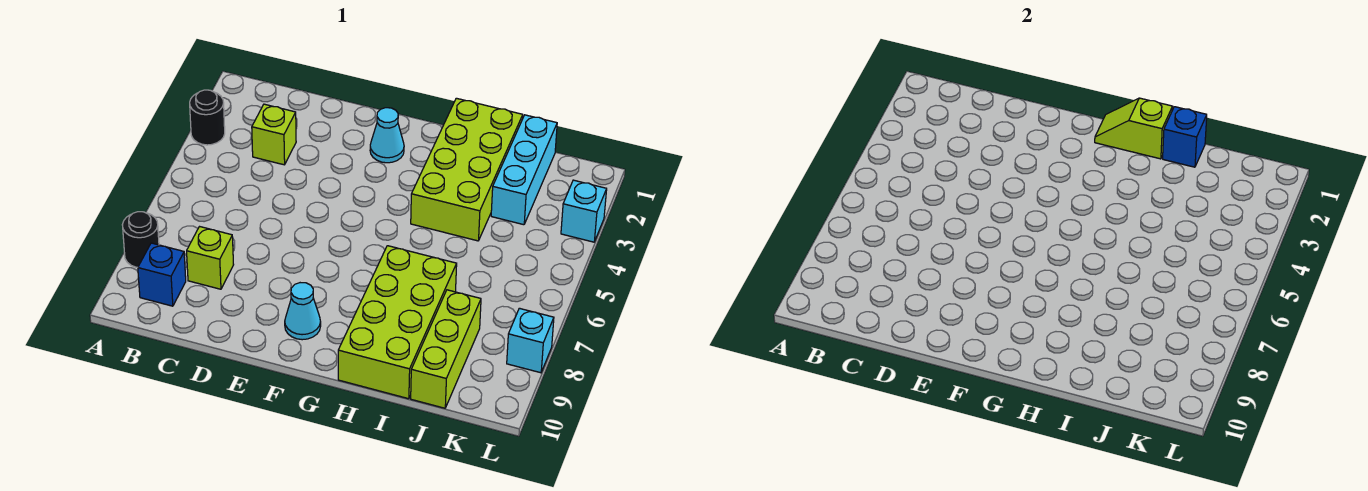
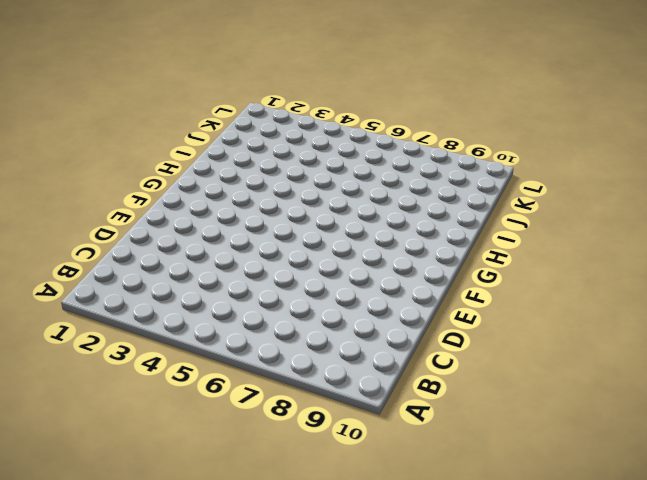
none -> black round brick A3 level 1
none -> black round brick A8 level 1
none -> blue brick B9 level 1

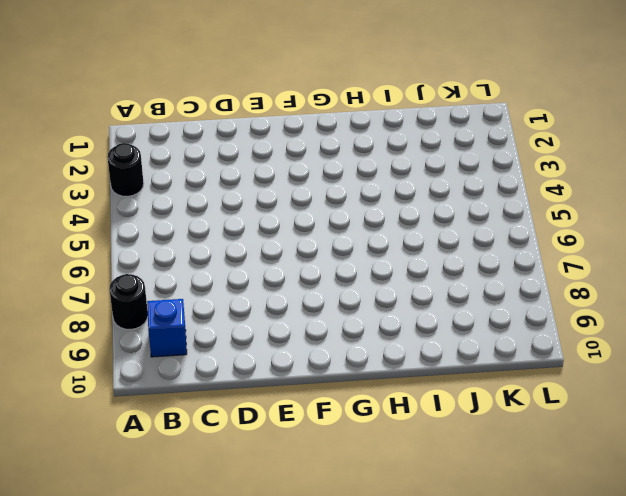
none -> lime brick C3 level 1
none -> lime brick C8 level 1
none -> cyan cone F2 level 1

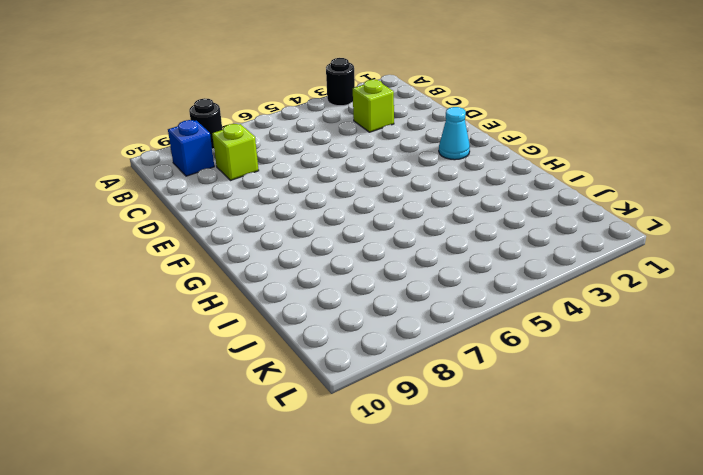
none -> cyan cone F9 level 1
none -> lime brick H1:I4 level 1
none -> lime brick H7:I10 level 1

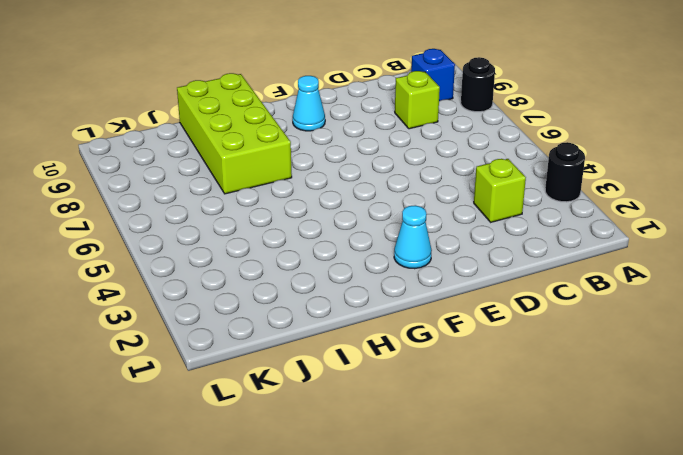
none -> lime brick H1:I4 level 1
none -> cyan brick J1:J3 level 1
none -> lime brick J8:J10 level 1

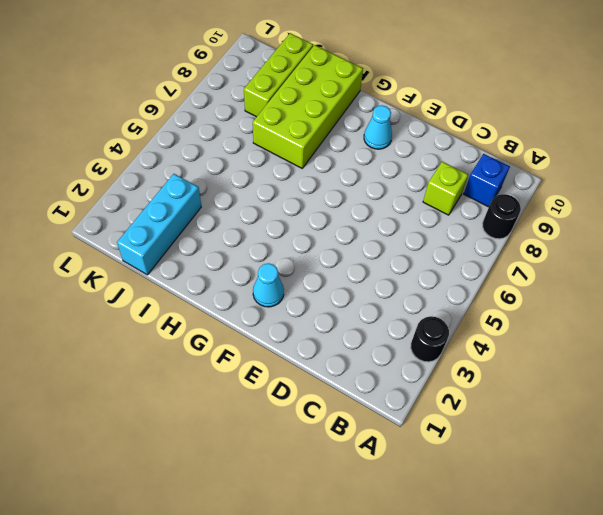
none -> lime brick C3 level 1
none -> lime brick H1:I4 level 1
none -> cyan brick L3 level 1

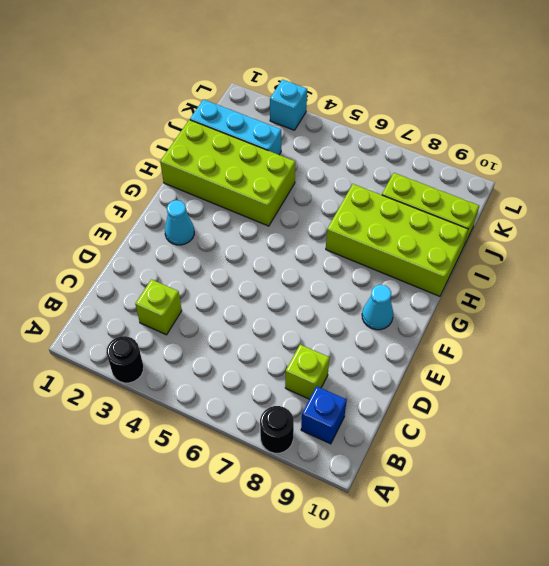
none -> cyan brick L8 level 1
none -> lime slope G1:H1 level 2 top H
none -> blue brick I1 level 2

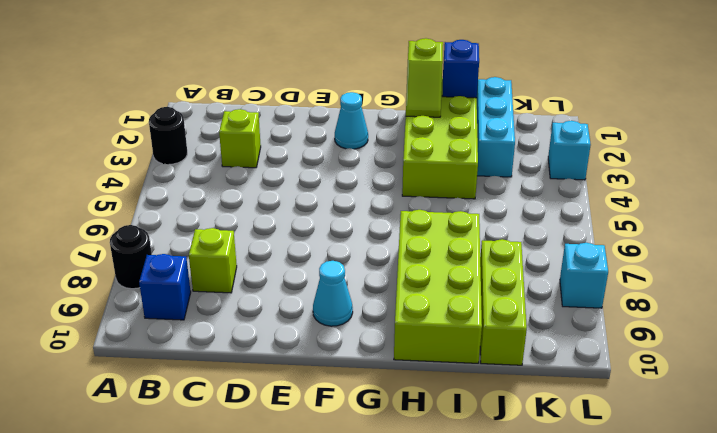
lime slope H1:H2 level 2 top 1 -> lime slope G1:H1 level 2 top H

